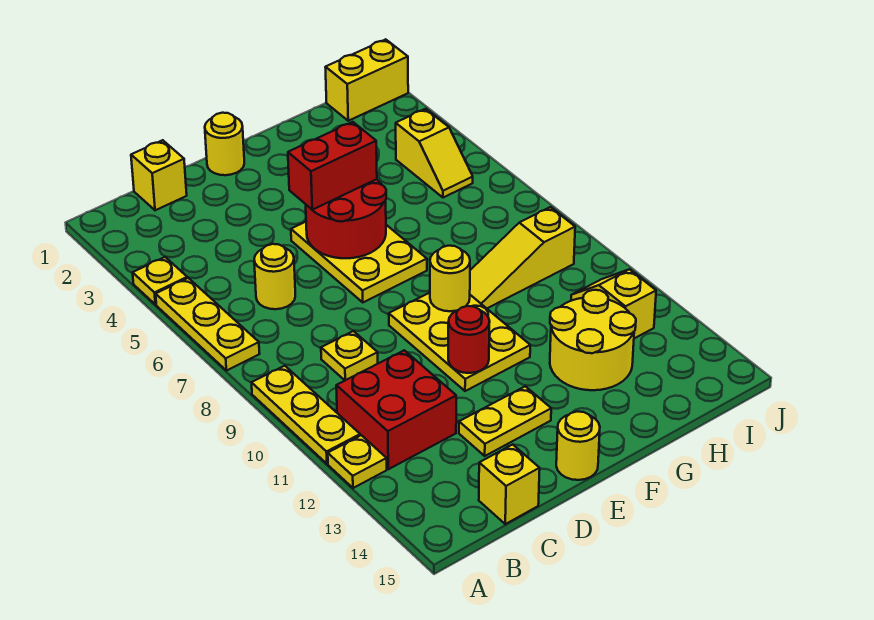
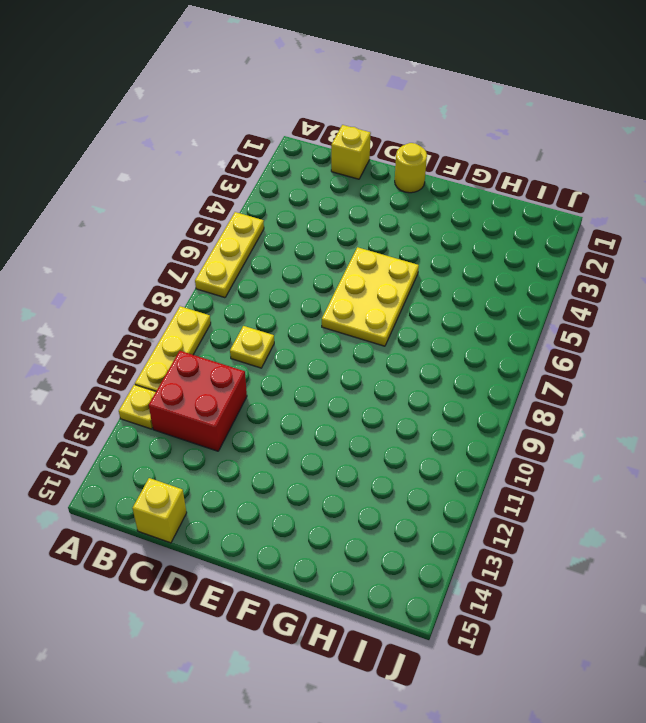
none -> yellow plate A4 level 1
none -> yellow round brick C6 level 1
none -> yellow plate D13:E13 level 1

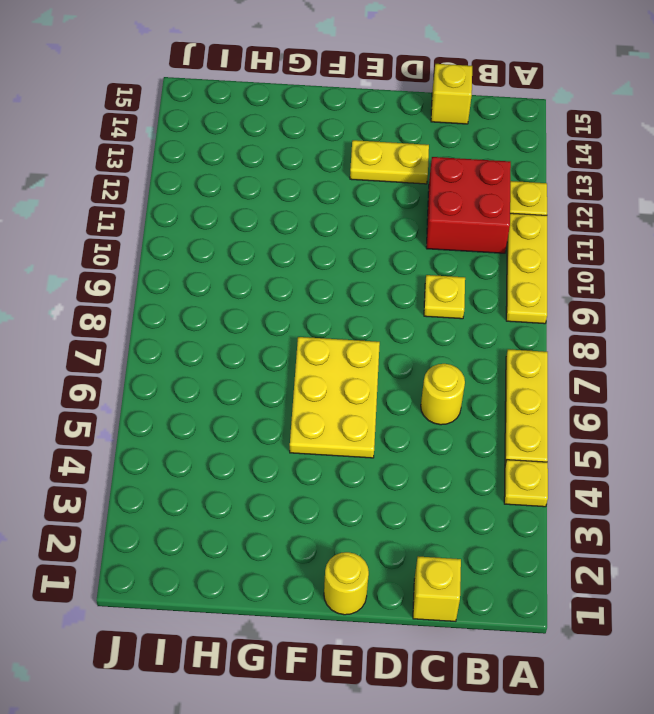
none -> yellow plate E9:F11 level 1
none -> yellow round brick E15 level 1
none -> yellow slope G9:I9 level 1 top I

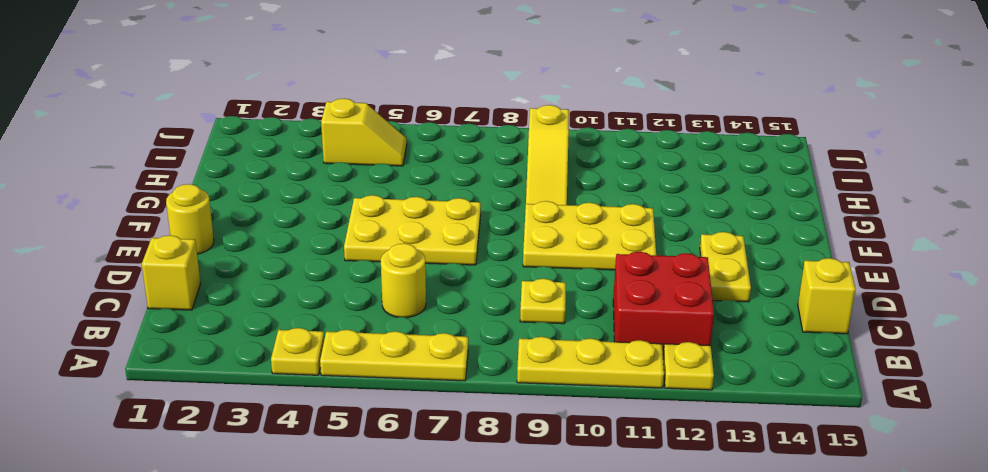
none -> yellow round brick E15 level 1
none -> yellow round brick G12:H13 level 1
none -> yellow brick I1:J1 level 1

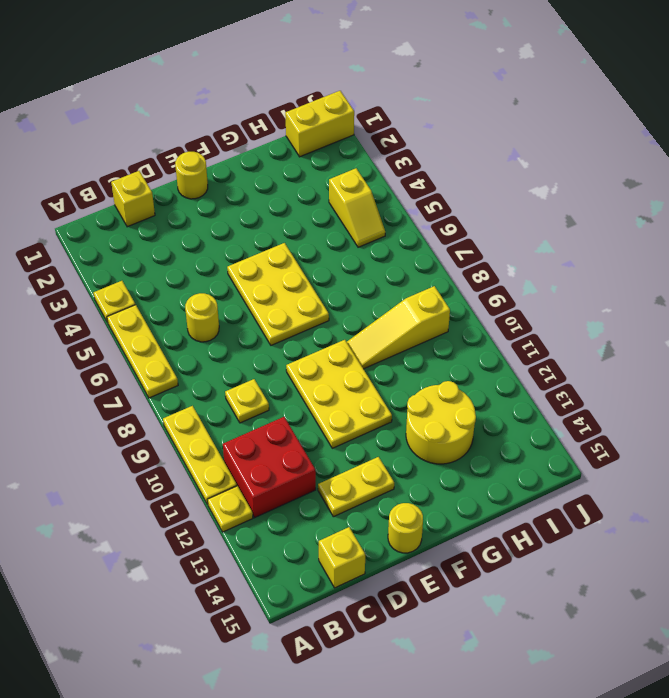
none -> yellow slope I11:I12 level 1 top 12
none -> red round brick E5:F6 level 2
none -> red round brick E11 level 2

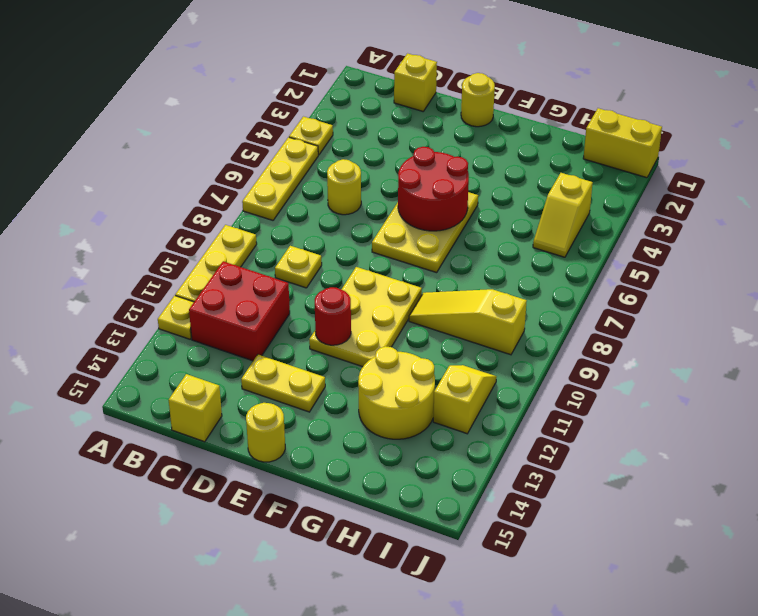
none -> yellow round brick F9 level 2
none -> red brick E5:F5 level 3

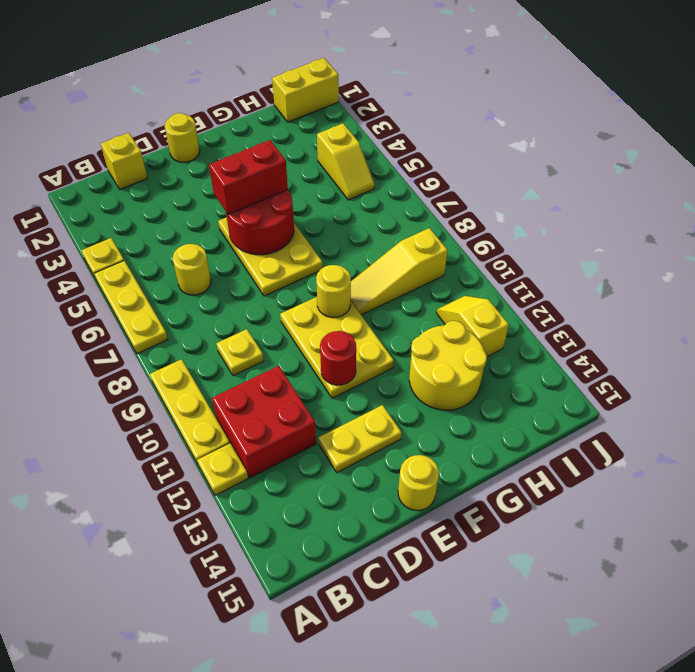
none -> yellow brick C15 level 1

